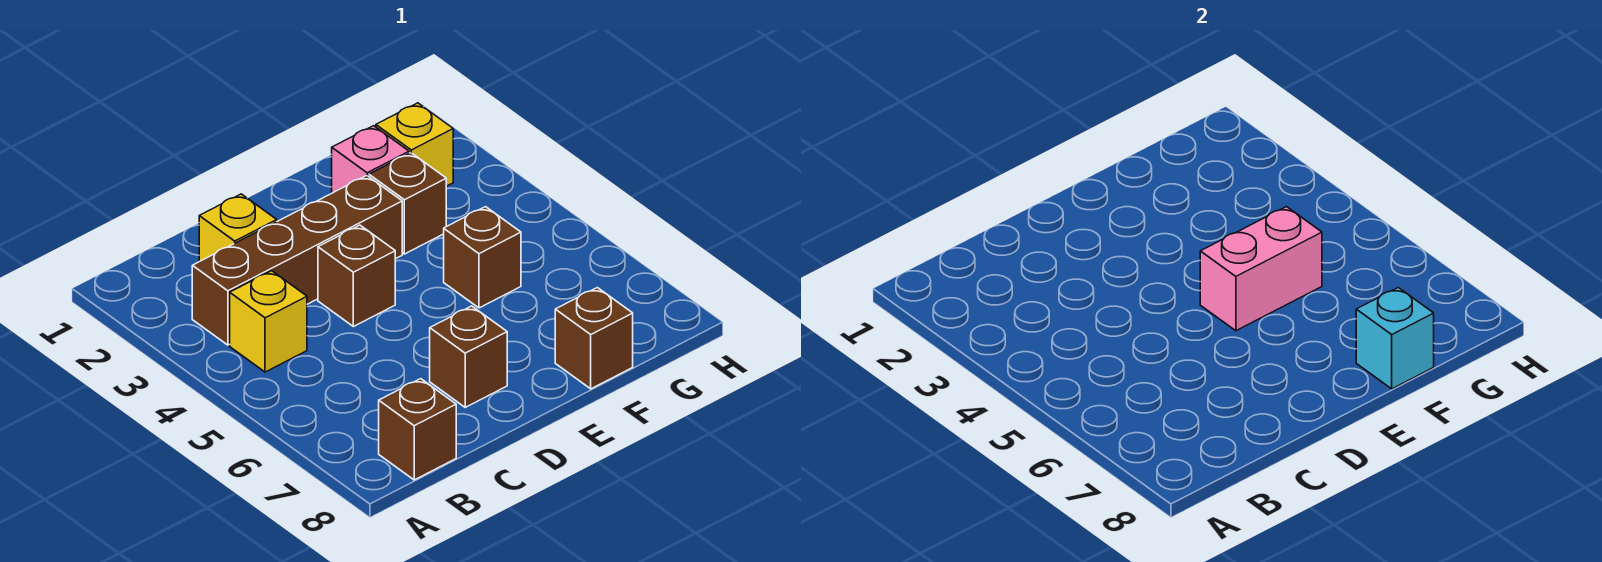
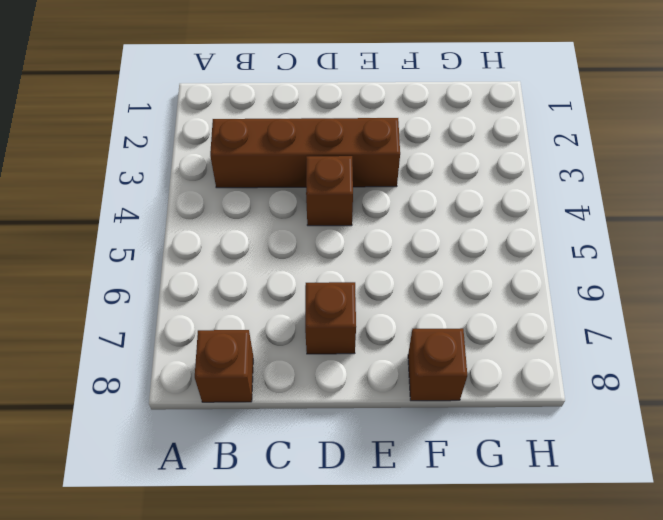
none -> yellow brick B4 level 1
none -> yellow brick C2 level 1
none -> pink brick F2 level 1

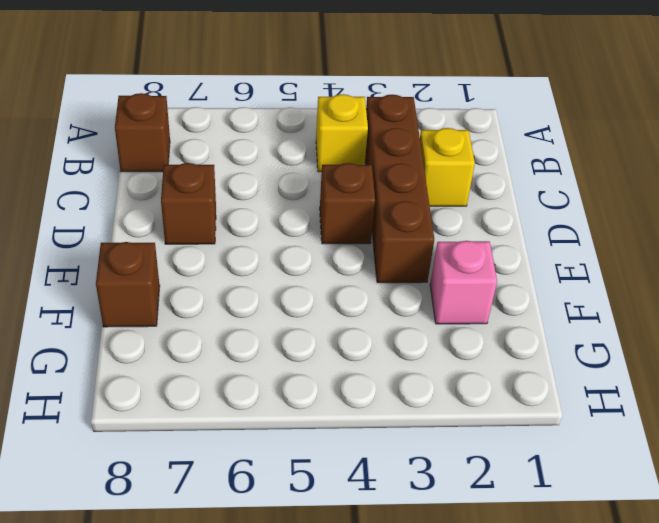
none -> brown brick F3 level 1
none -> brown brick F5 level 1
none -> yellow brick G2 level 1

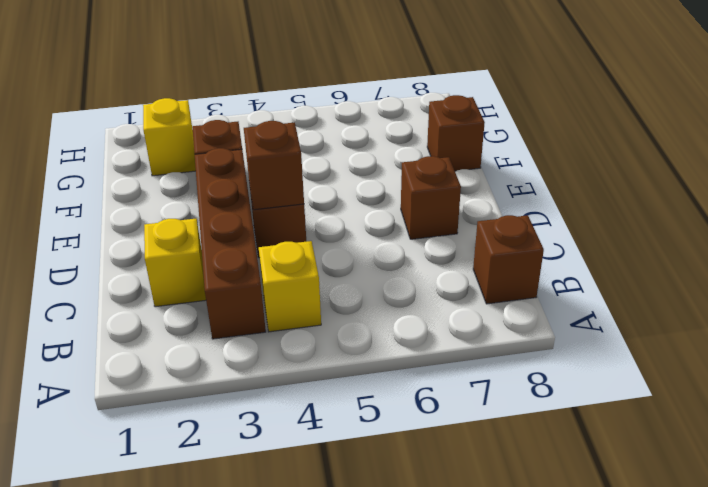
brown brick D4 level 2 -> brown brick F5 level 1
none -> pink brick F2 level 1
none -> pink brick E5:F5 level 2
none -> cyan brick F8 level 2

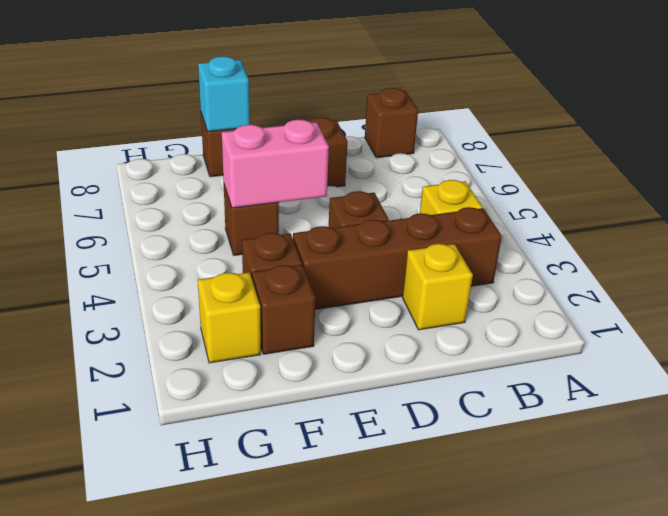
brown brick F2 level 1 -> pink brick F2 level 1

